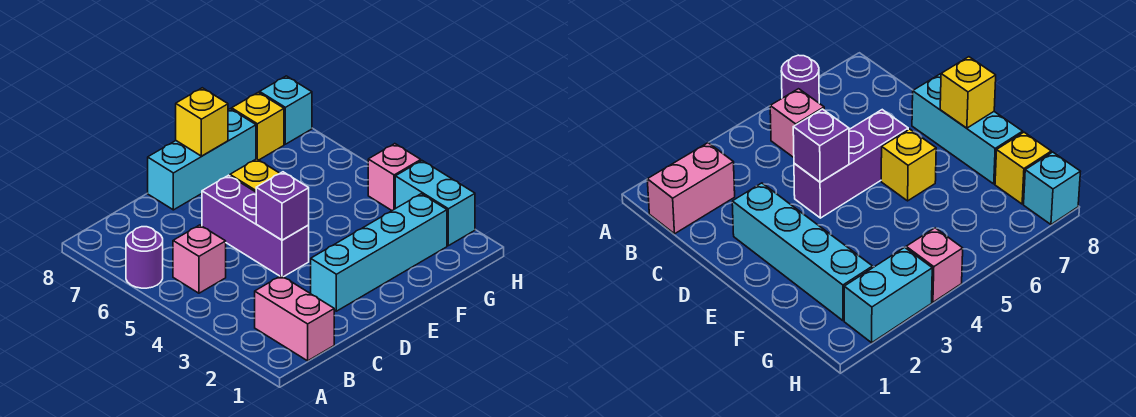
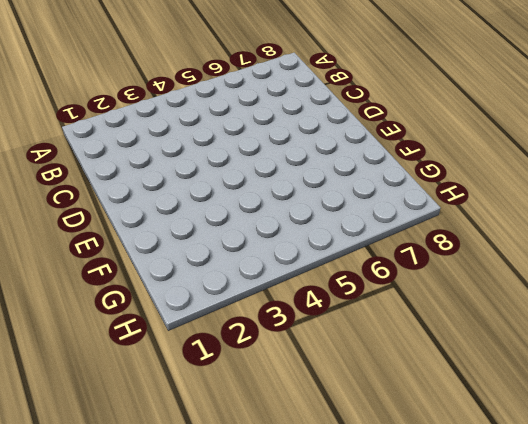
none -> purple round brick A6 level 1
none -> pink brick B1:B2 level 1
none -> pink brick B5 level 1

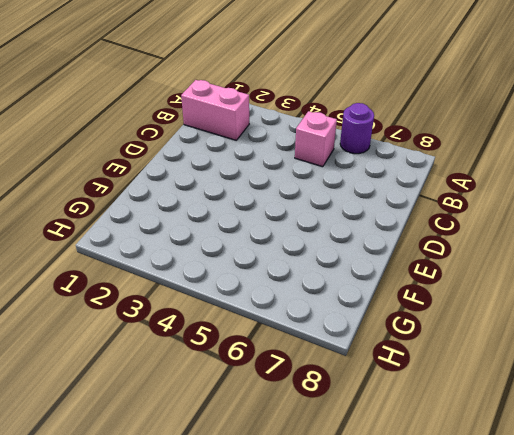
none -> cyan brick D2:G2 level 1
none -> purple brick D4:D6 level 1
none -> cyan brick D8:F8 level 1

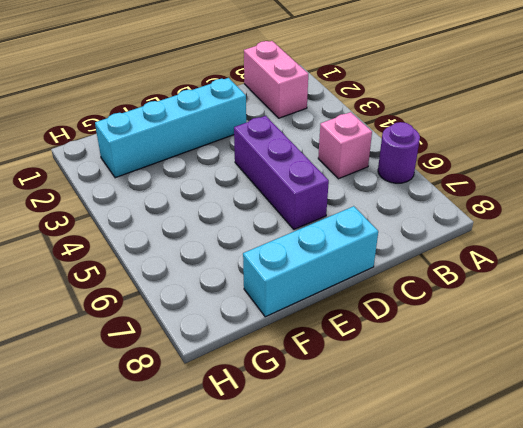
none -> yellow brick E6 level 1
none -> yellow brick G8 level 1
none -> cyan brick H2:H3 level 1

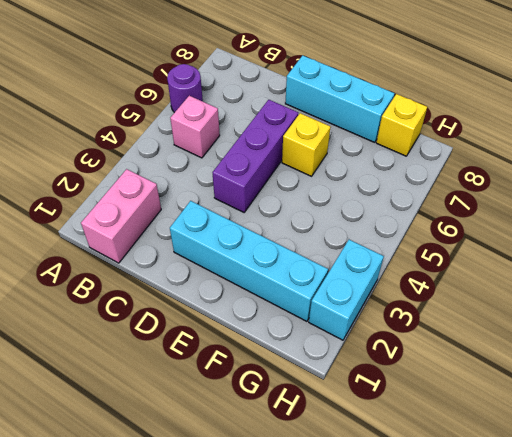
none -> pink brick H4 level 1
none -> cyan brick H8 level 1
none -> purple brick D4 level 2

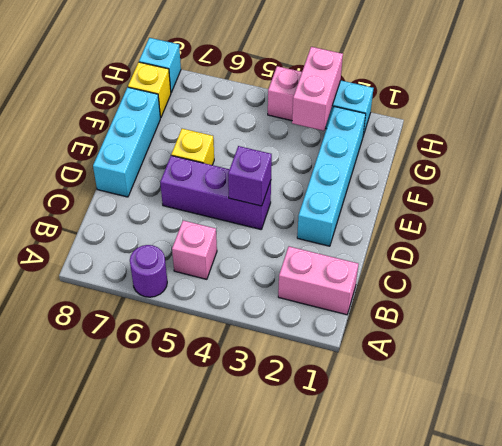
pink brick G3:H3 level 2 -> none
none -> yellow brick E8 level 2

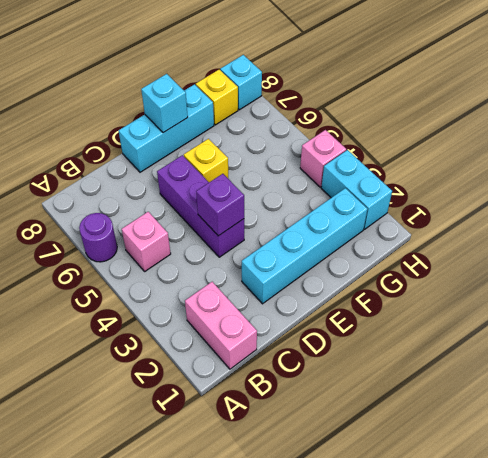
cyan brick E8 level 2 -> yellow brick E8 level 2

